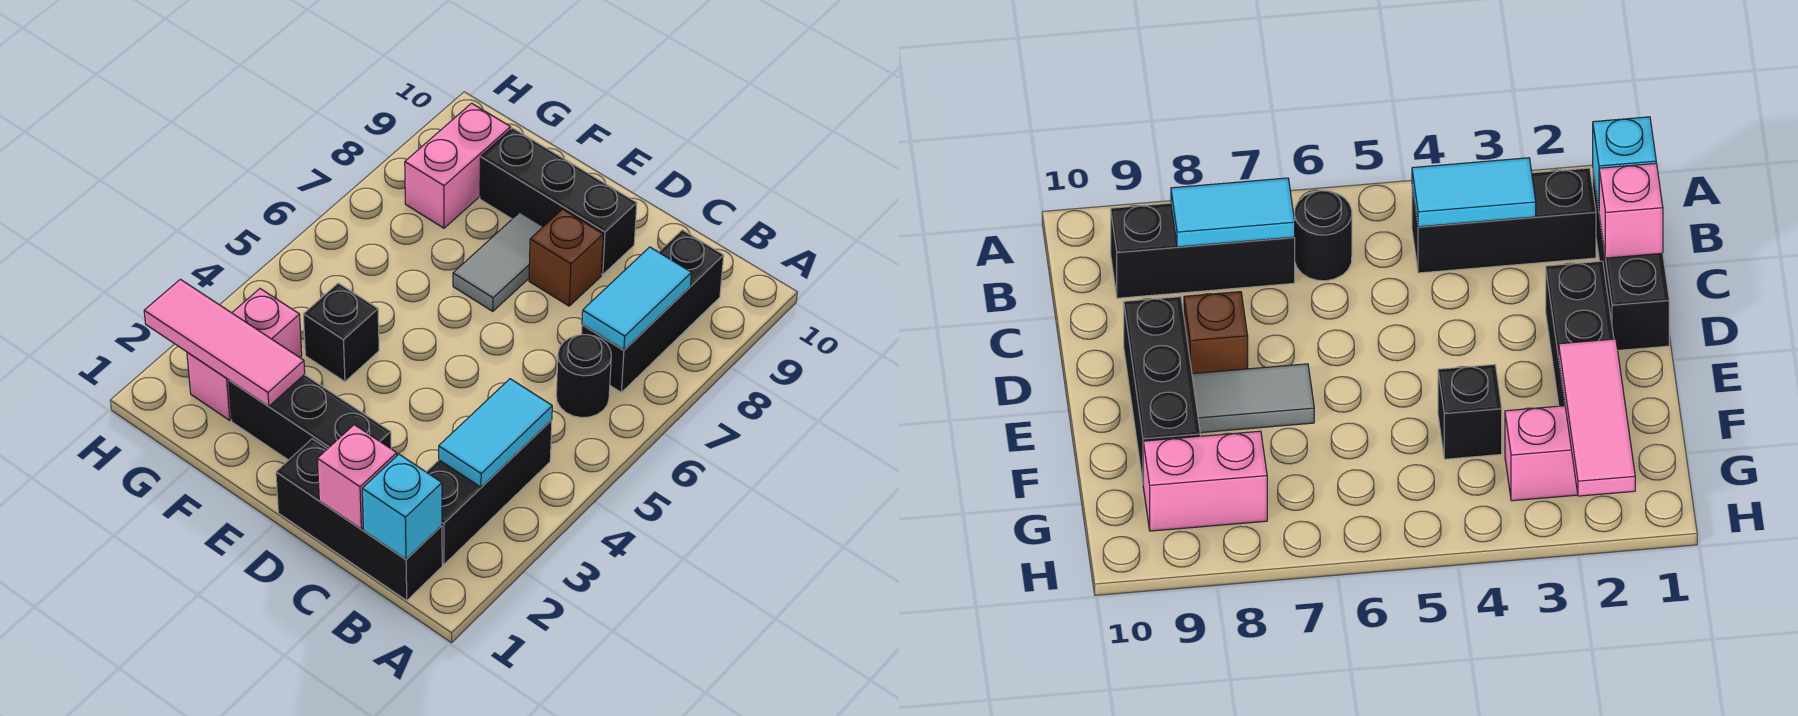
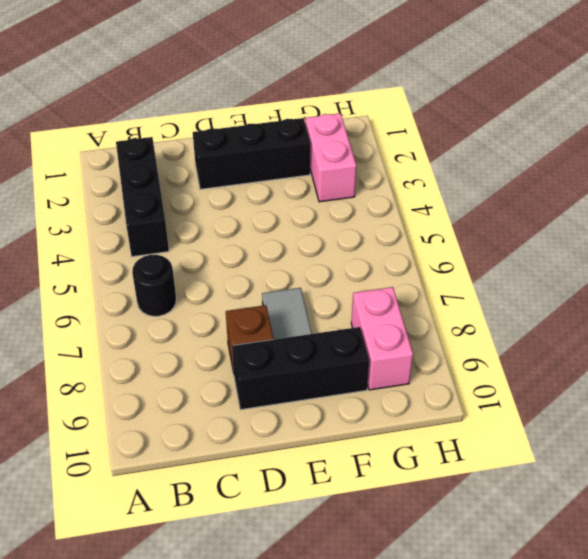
none -> black brick B1:D1 level 1
none -> black brick B7:B9 level 1
none -> black brick F4 level 1

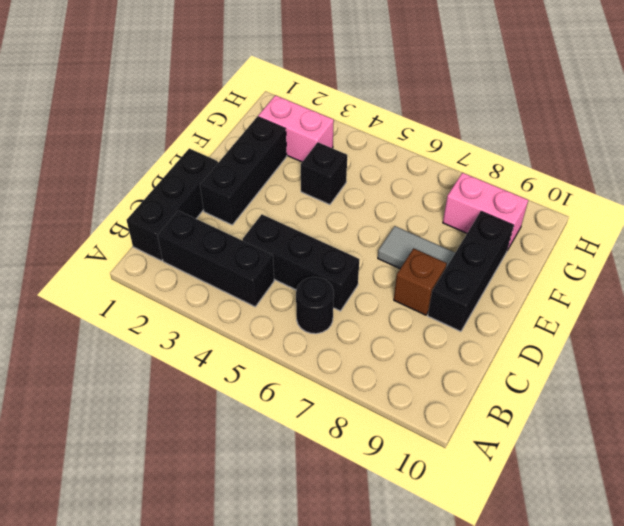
black brick C4:C6 level 1 -> black brick B7:B9 level 1
none -> cyan brick B1 level 2
none -> cyan tile B3:B4 level 2
none -> cyan tile B7:B8 level 2

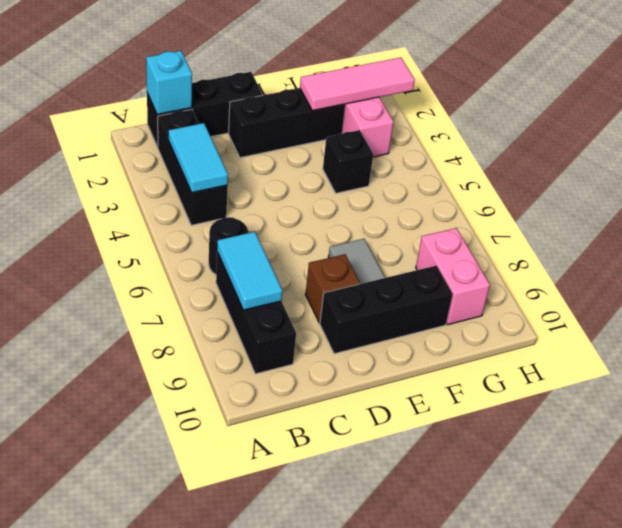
none -> pink brick C1 level 2

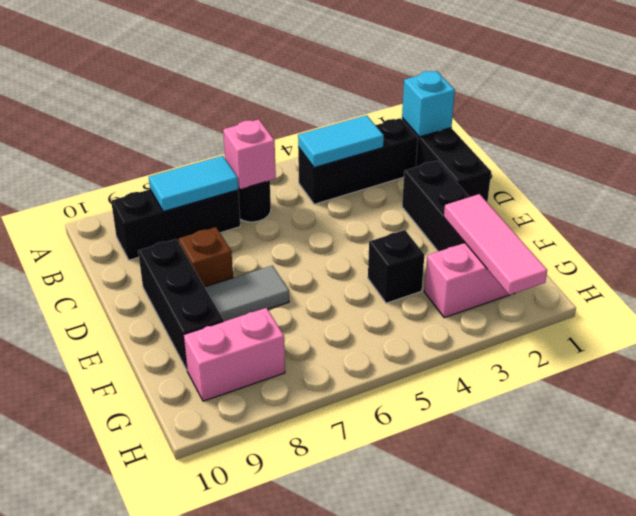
pink brick B6 level 2 -> pink brick C1 level 2

